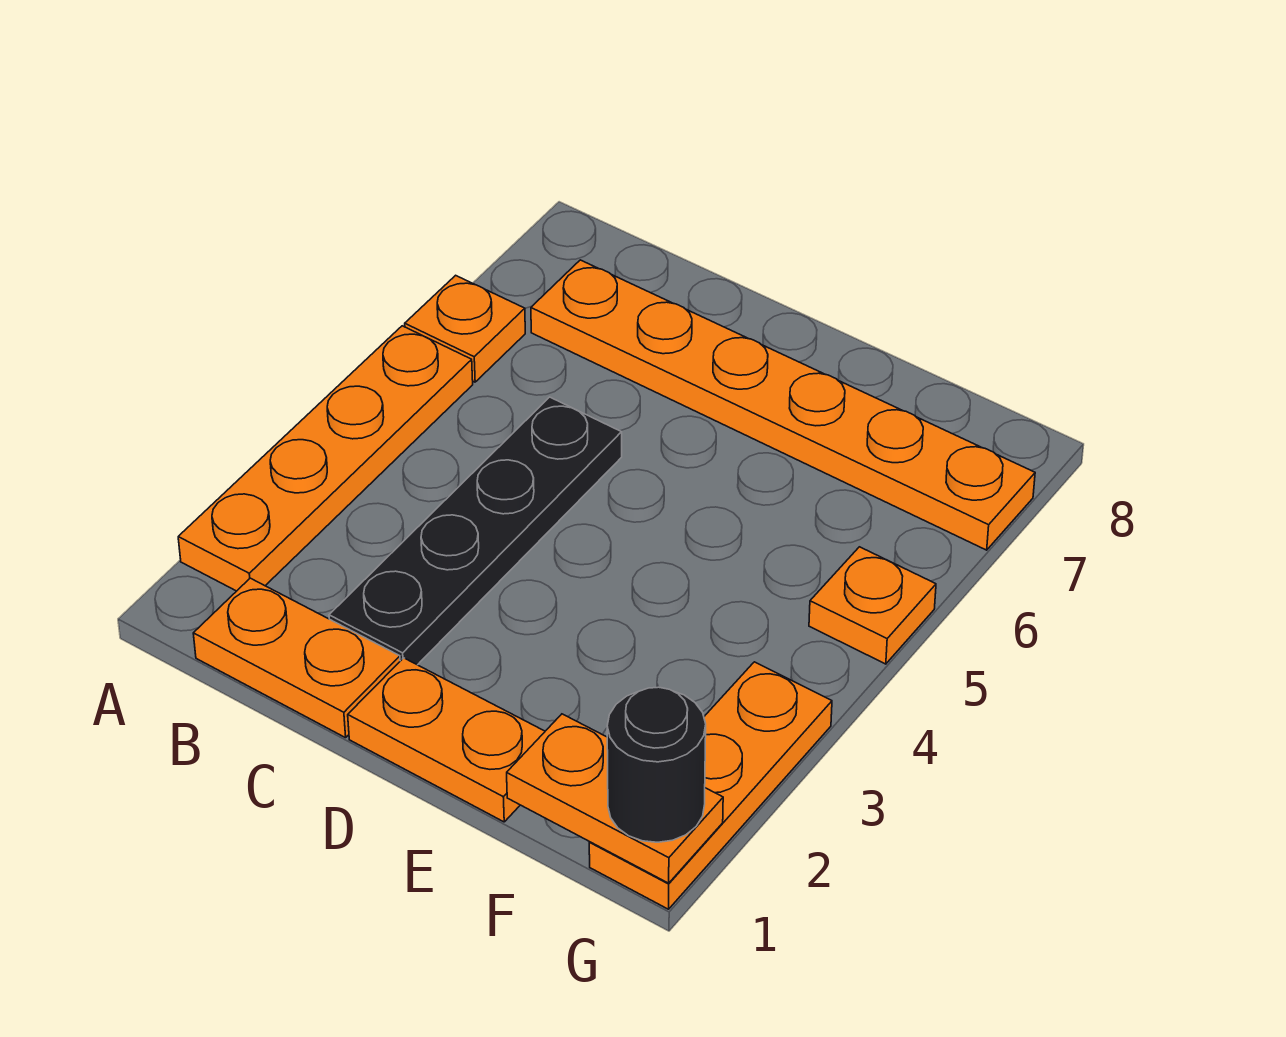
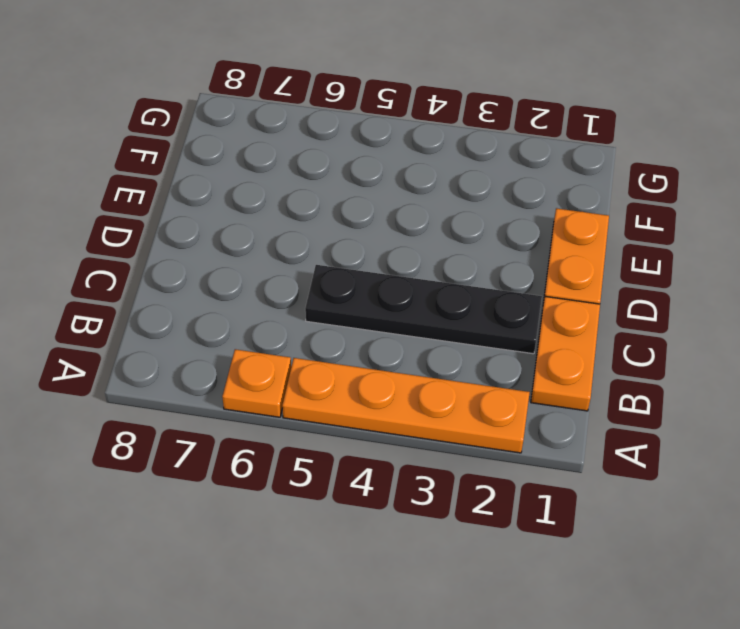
none -> orange plate B7:G7 level 1
none -> orange plate G1:G3 level 1

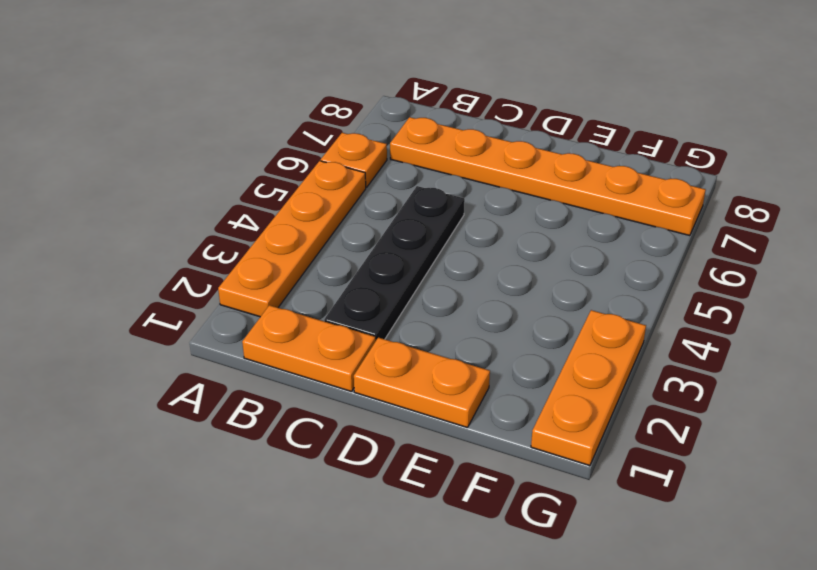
none -> orange plate G5 level 1
none -> orange plate F1:G1 level 2

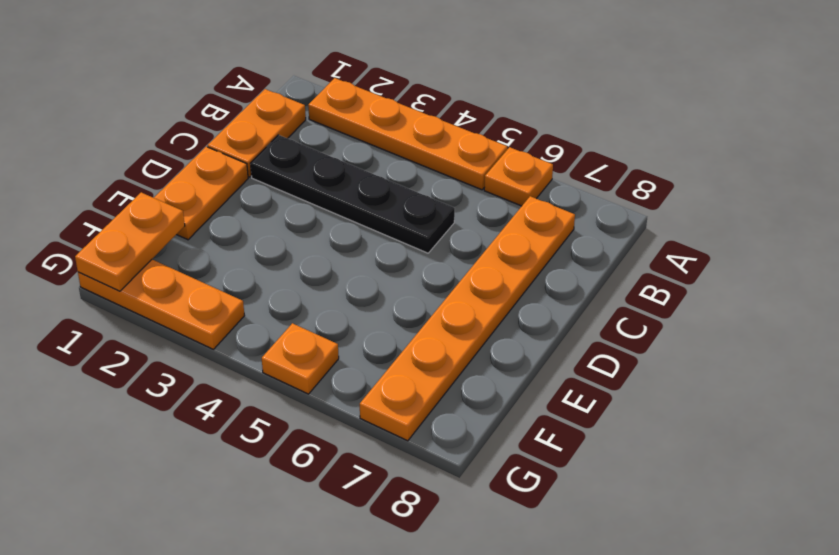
none -> black round brick G1 level 3

